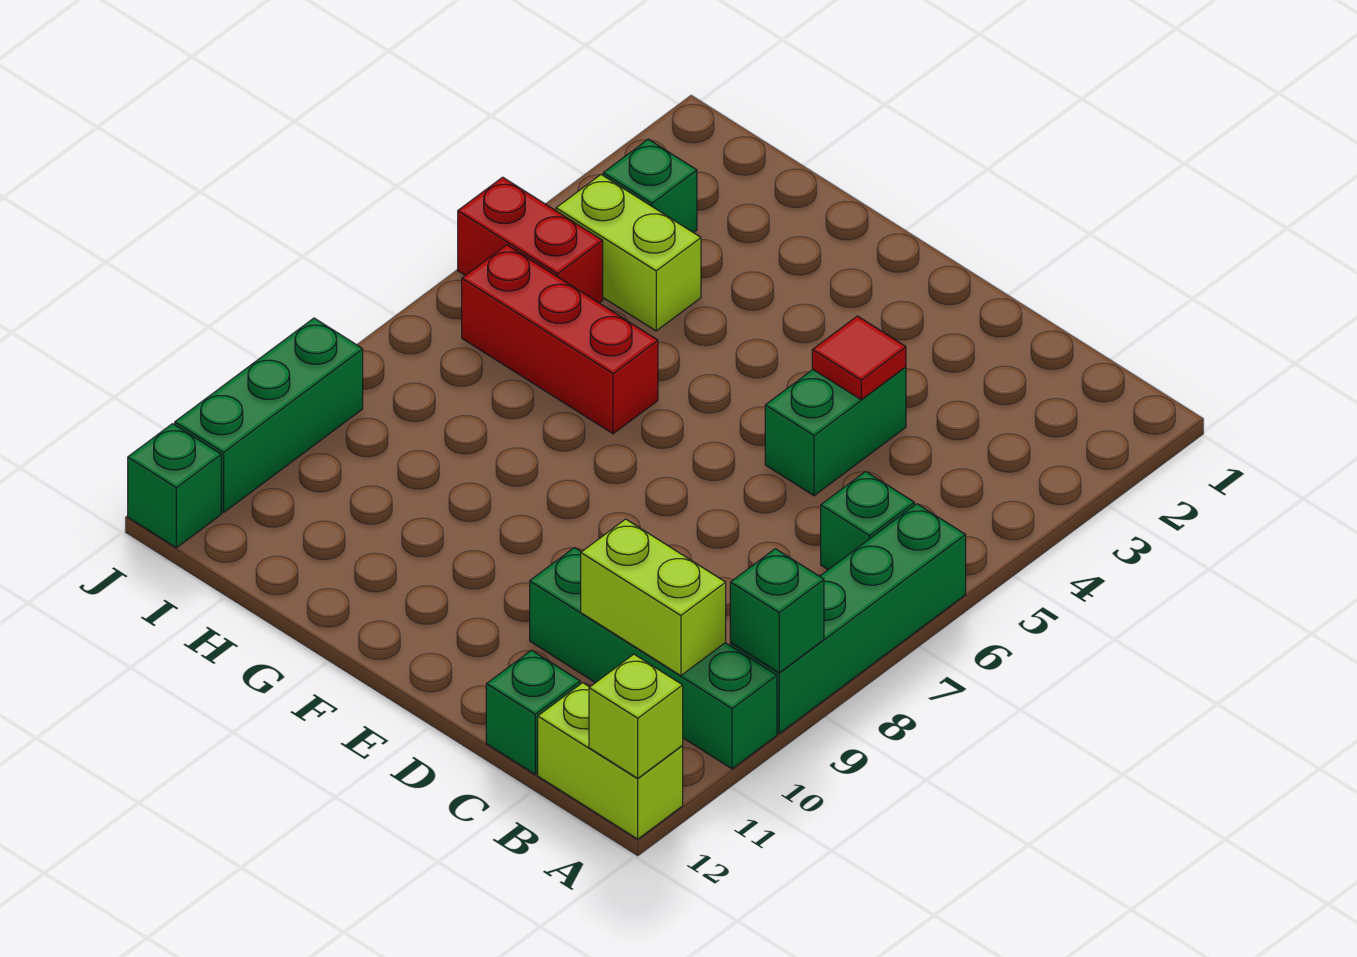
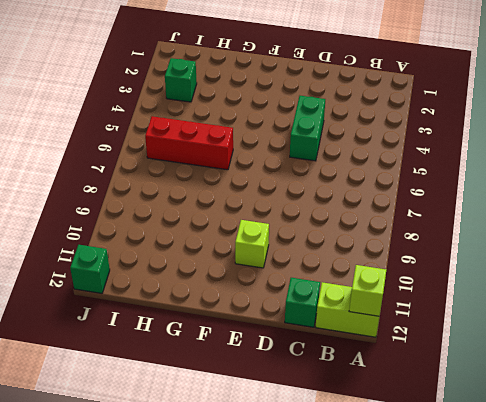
lime brick E10 level 1 -> none
none -> green brick A6:A9 level 1
none -> green brick A10:D10 level 1
none -> green brick B6 level 1

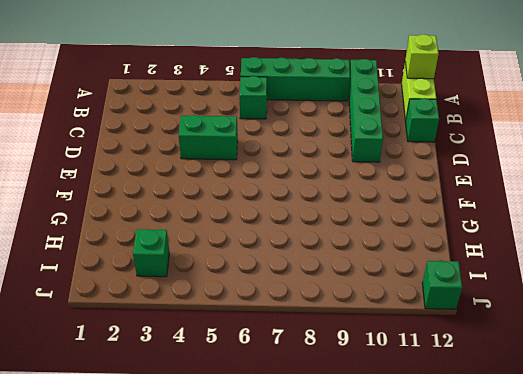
none -> red brick G6:I6 level 1
none -> lime brick H4:I4 level 1
none -> red brick I5:J5 level 1

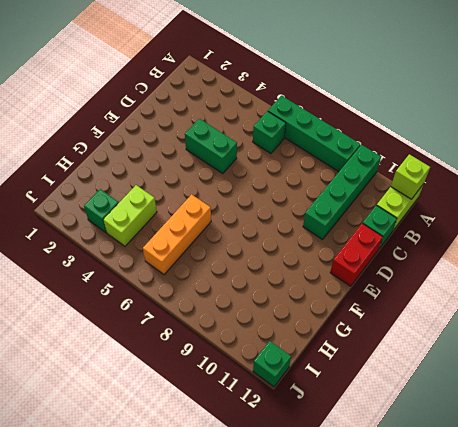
red brick D12:E12 level 1 -> red brick I5:J5 level 1
orange brick G6:I6 level 1 -> red brick G6:I6 level 1
none -> green brick J9:J11 level 1
none -> green brick A9 level 2
none -> lime brick B10:C10 level 2

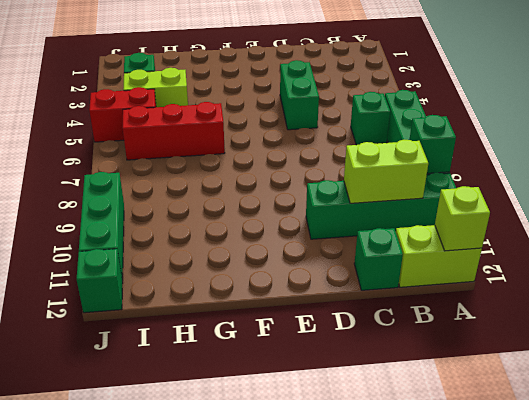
none -> red tile D4 level 2

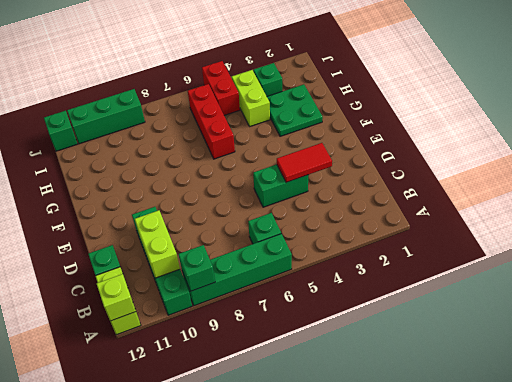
red tile D3:D4 level 2 -> red tile D4 level 2
green plate G2:H3 level 1 -> none

